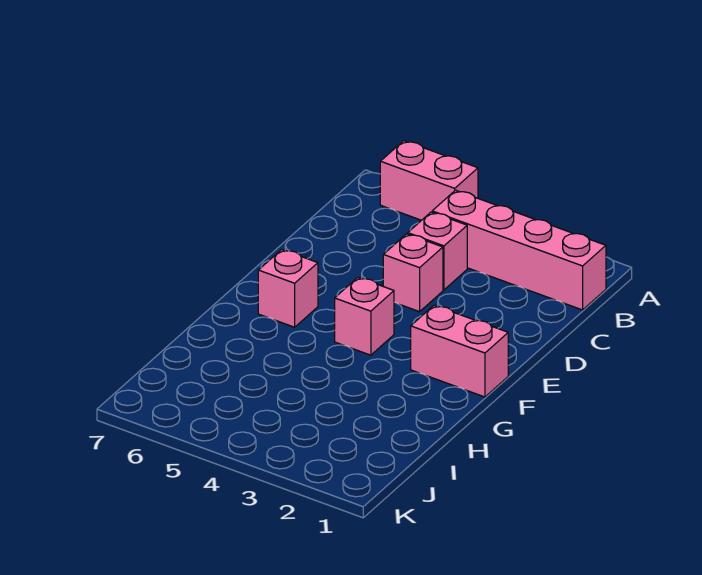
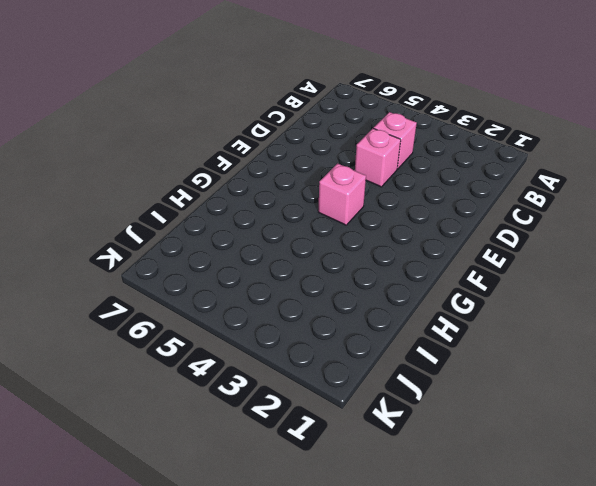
none -> pink brick A5:A6 level 1
none -> pink brick B1:B4 level 1

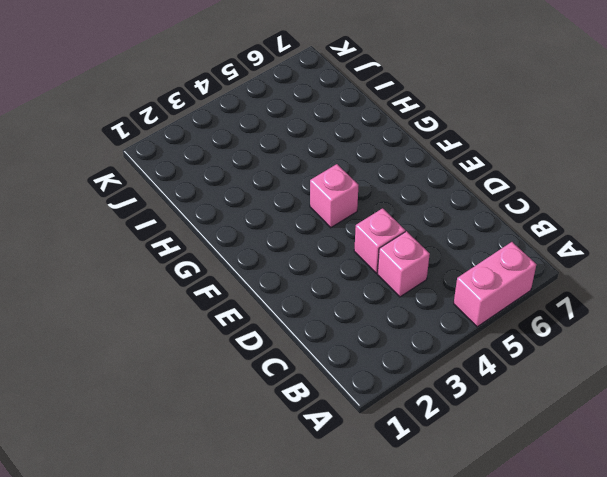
none -> pink brick B1:B4 level 1
none -> pink brick F1:F2 level 1

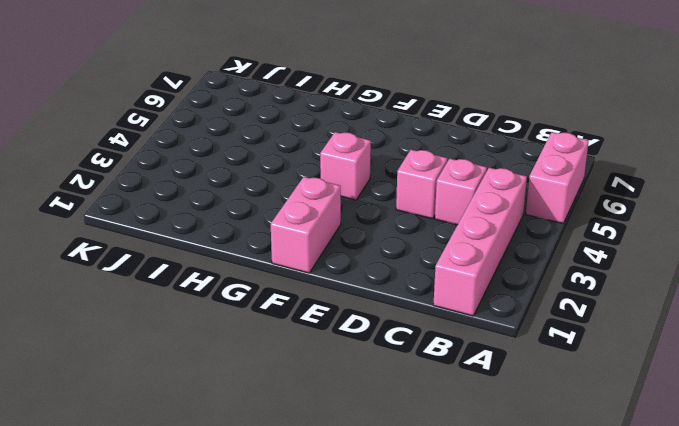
none -> pink brick F6 level 1

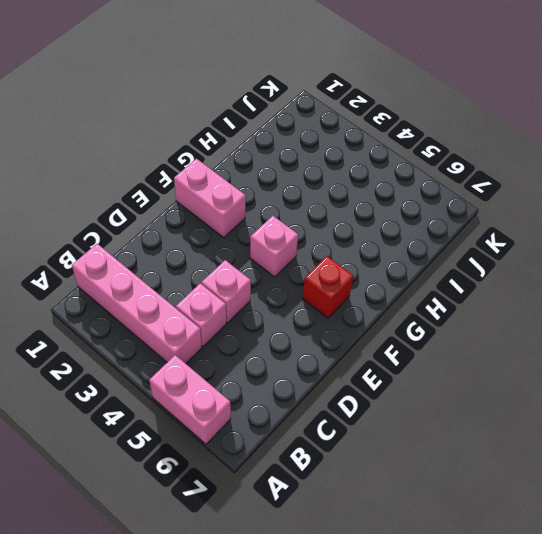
red brick F6 level 1 -> pink brick F6 level 1

